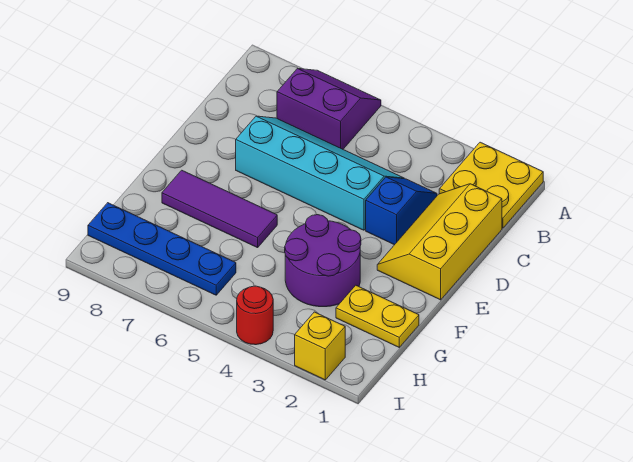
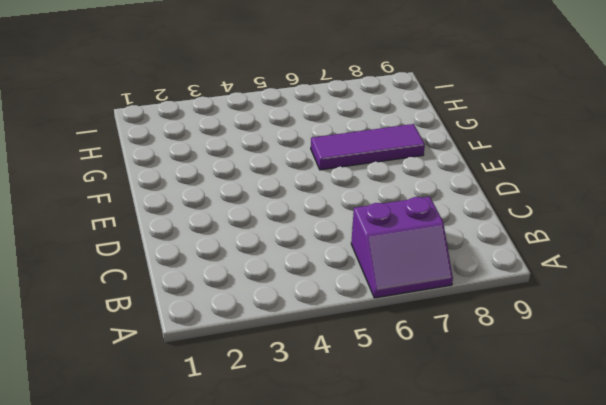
none -> yellow plate A1:B2 level 1
none -> yellow slope C1:E2 level 1 top 1

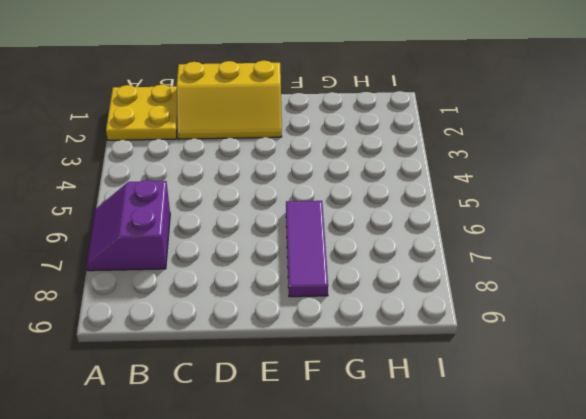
none -> blue slope C3:D3 level 1 top D
none -> cyan slope C4:D7 level 1 top D

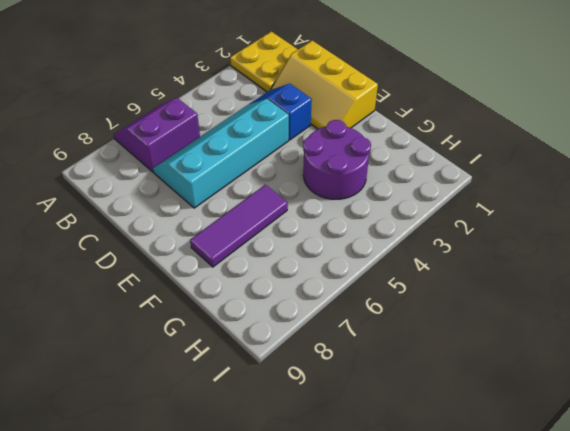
none -> yellow plate G1:G2 level 1
none -> blue plate H6:H9 level 1

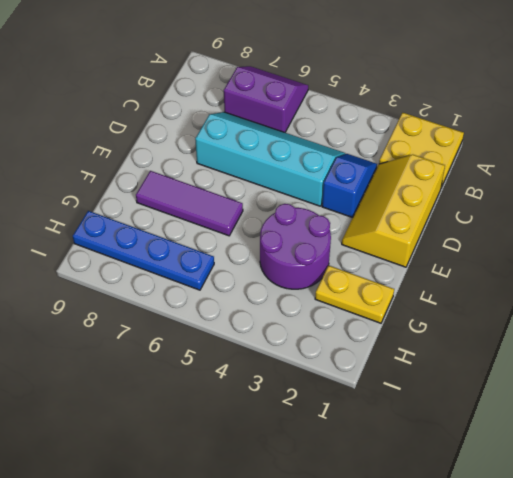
none -> yellow brick I2 level 1
none -> red round brick I4 level 1

